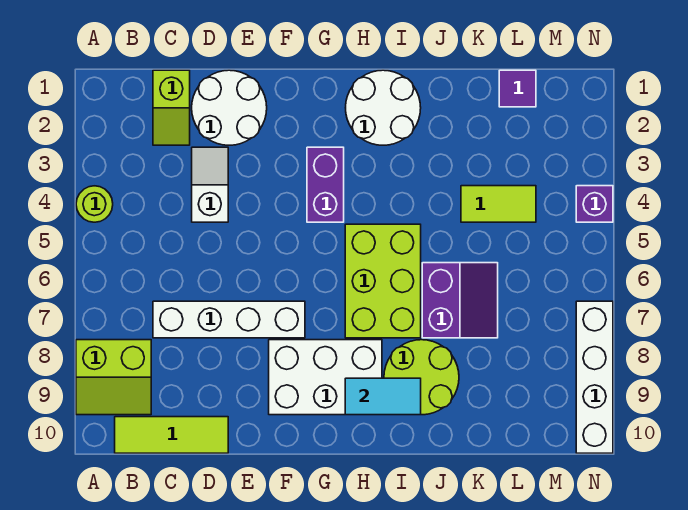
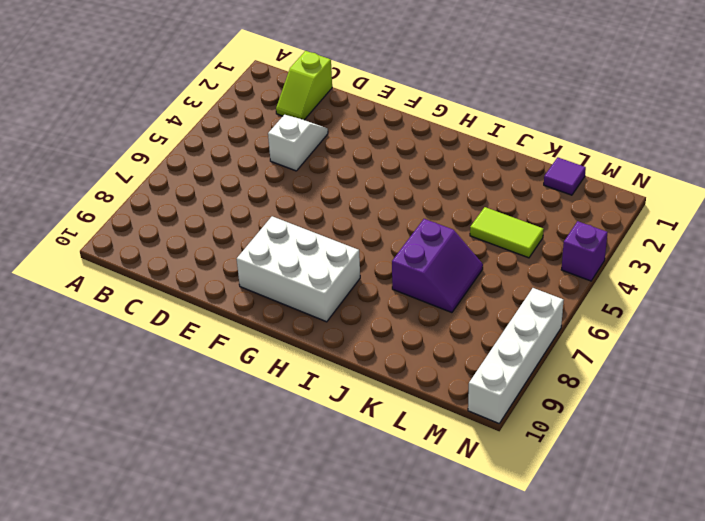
none -> lime round brick A4 level 1
none -> lime slope A8:B9 level 1 top 8
none -> lime tile B10:D10 level 1

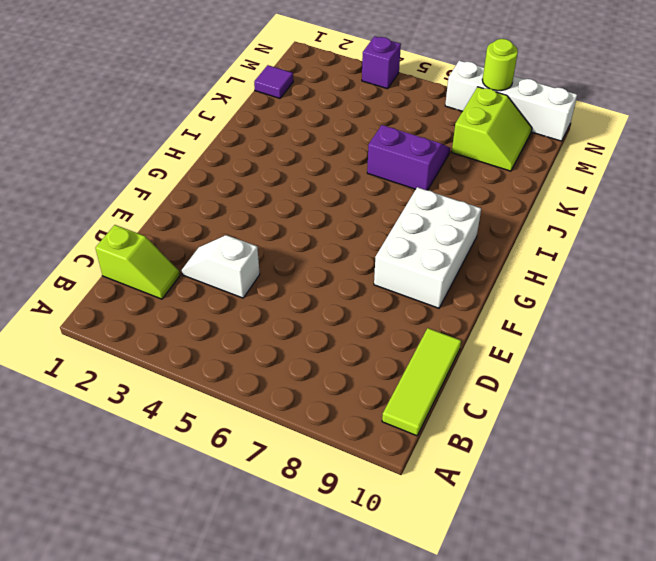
lime slope L8:M9 level 1 top 8 -> lime slope A8:B9 level 1 top 8
lime round brick N8 level 2 -> lime round brick A4 level 1
none -> white brick C7:F7 level 1
none -> white round brick D1:E2 level 1
none -> purple brick G3:G4 level 1

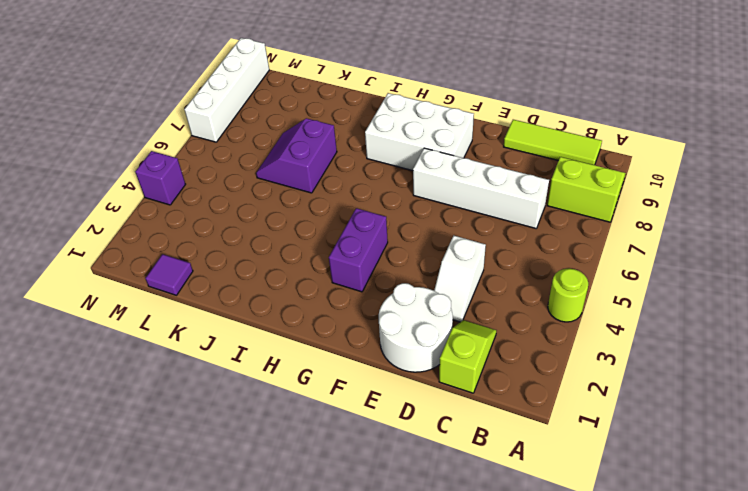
none -> white round brick H1:I2 level 1
none -> lime brick H5:I7 level 1
none -> lime round brick I8:J9 level 1

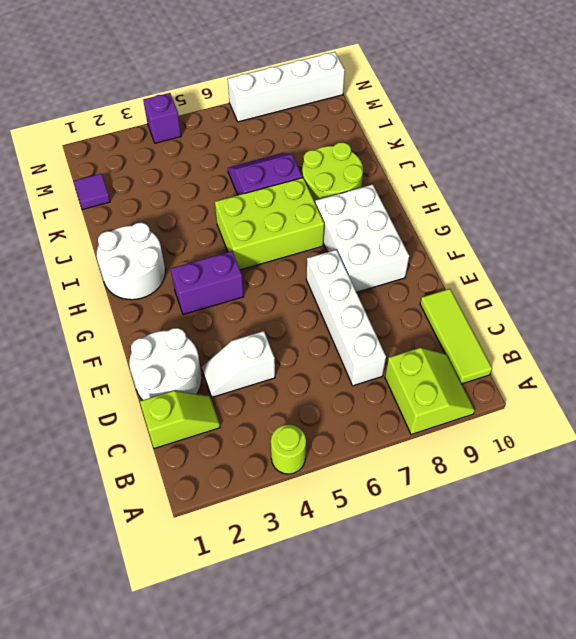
none -> lime tile K4:L4 level 1
none -> cyan tile H9:I9 level 2

